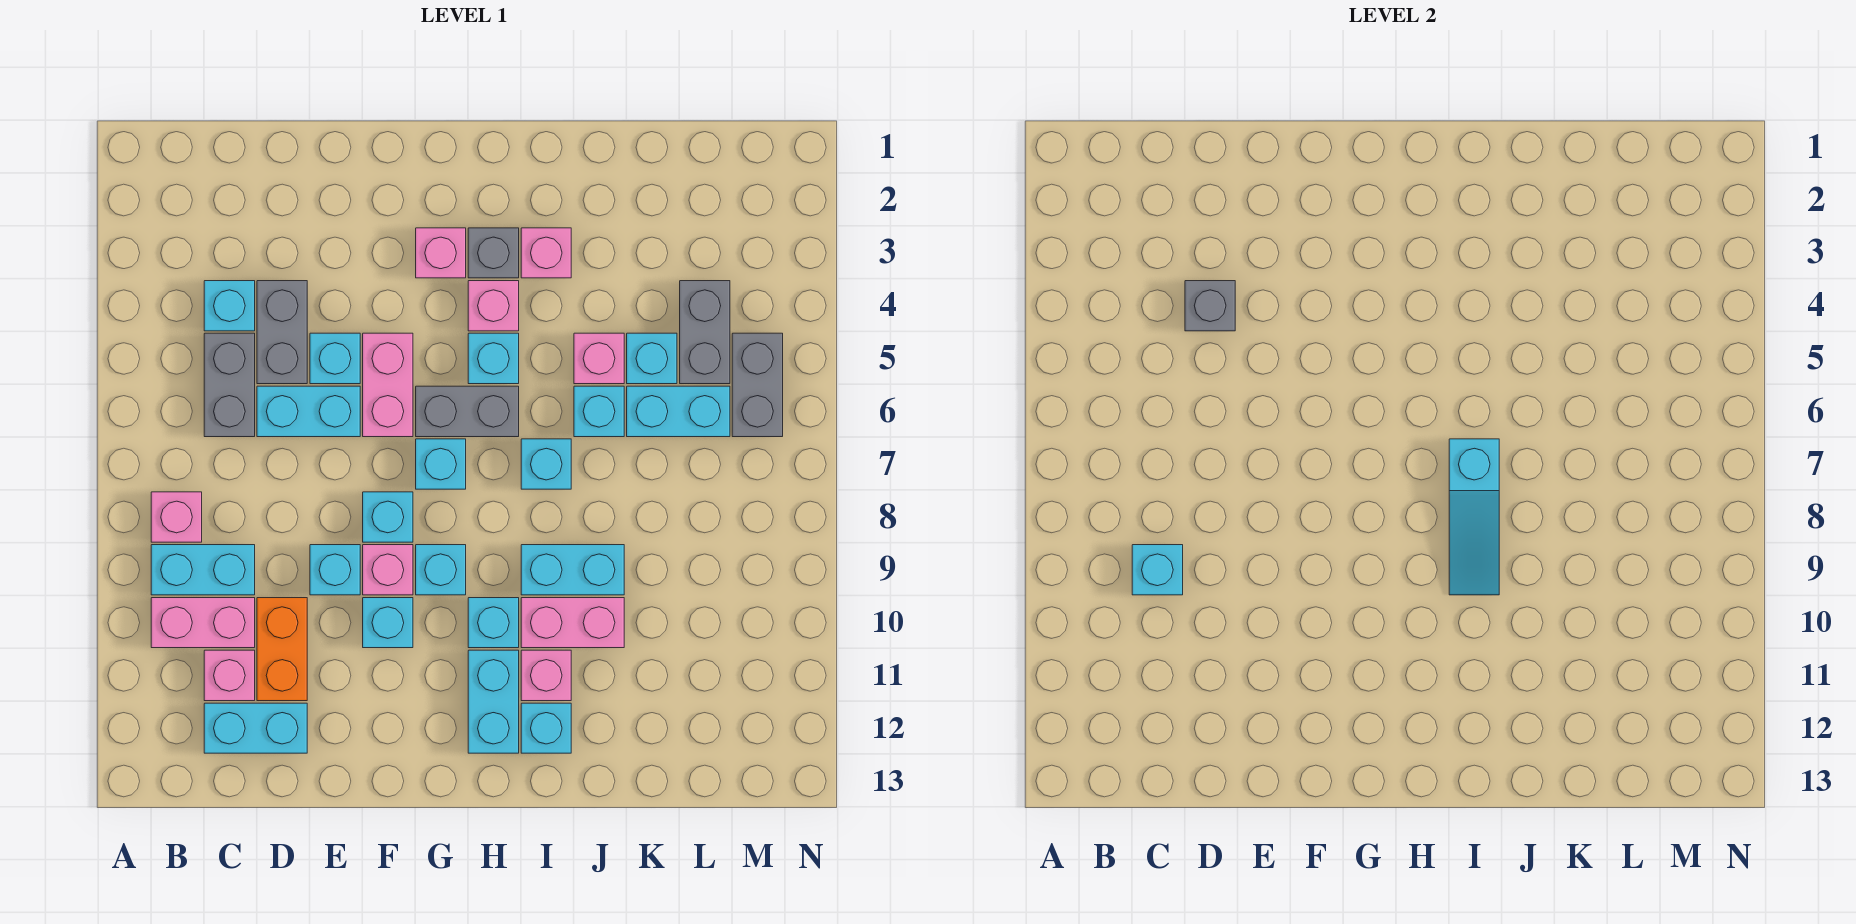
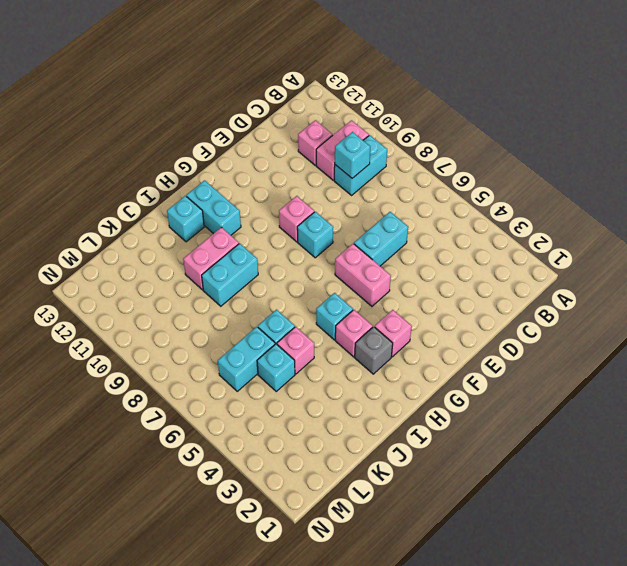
none -> pink brick B8 level 1
none -> cyan brick C4 level 1
none -> grey brick C5:C6 level 1
none -> cyan brick C12:D12 level 1

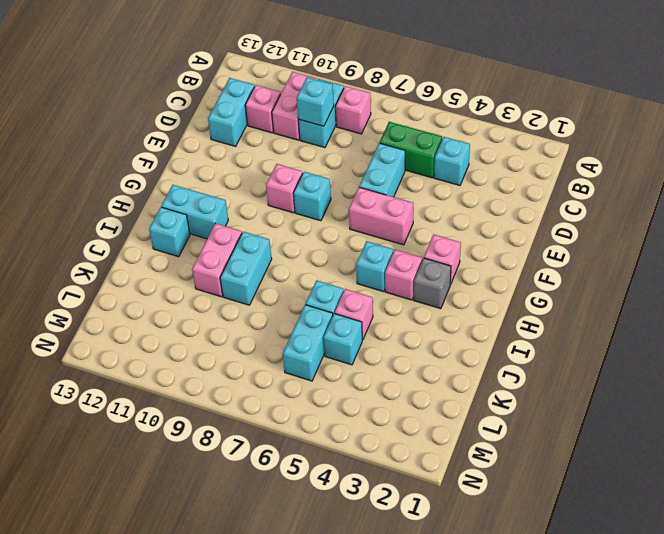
green brick C5:C6 level 1 -> grey brick C5:C6 level 1
none -> grey brick D4:D5 level 1
none -> orange brick D10:D11 level 1
none -> cyan brick E5 level 1
none -> cyan brick E9 level 1

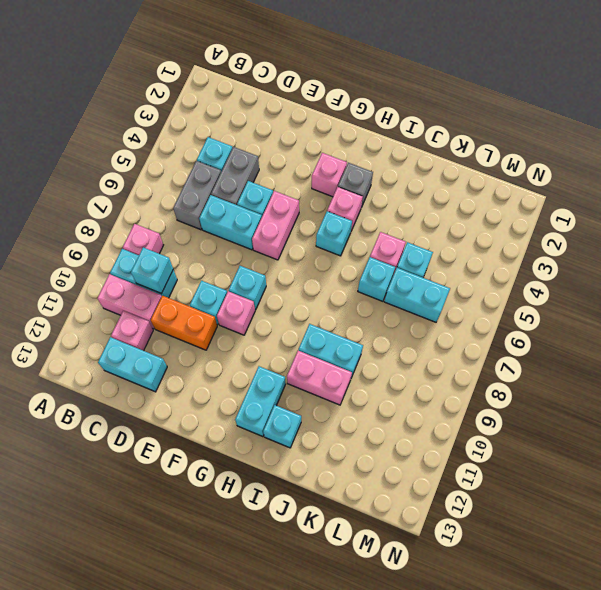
orange brick D10:E10 level 1 -> orange brick D10:D11 level 1
none -> cyan brick F10 level 1
none -> grey brick G6:H6 level 1
none -> cyan brick G7 level 1
none -> cyan brick G9 level 1

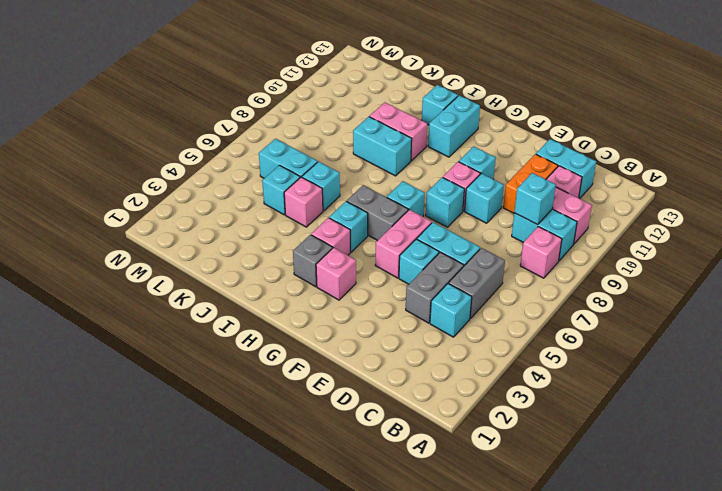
none -> cyan brick G9 level 1
none -> cyan brick H10 level 1
none -> pink brick I3 level 1
none -> cyan brick I7 level 1

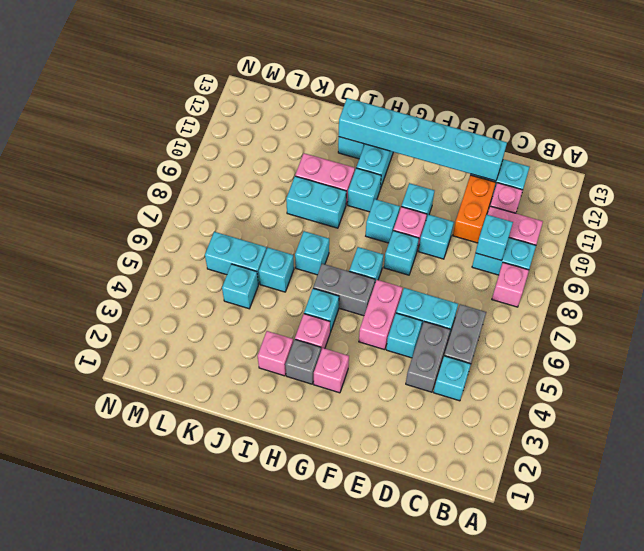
cyan brick D12:I12 level 2 -> none
none -> pink brick I11 level 1
none -> pink brick J5 level 1
none -> grey brick L4:L5 level 1
none -> grey brick M5:M6 level 1

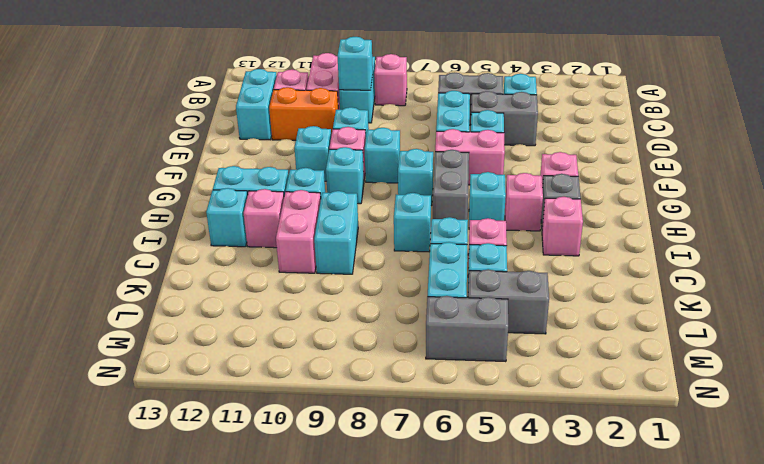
none -> grey brick D4 level 2
none -> cyan slope I7:I9 level 2 top 7

